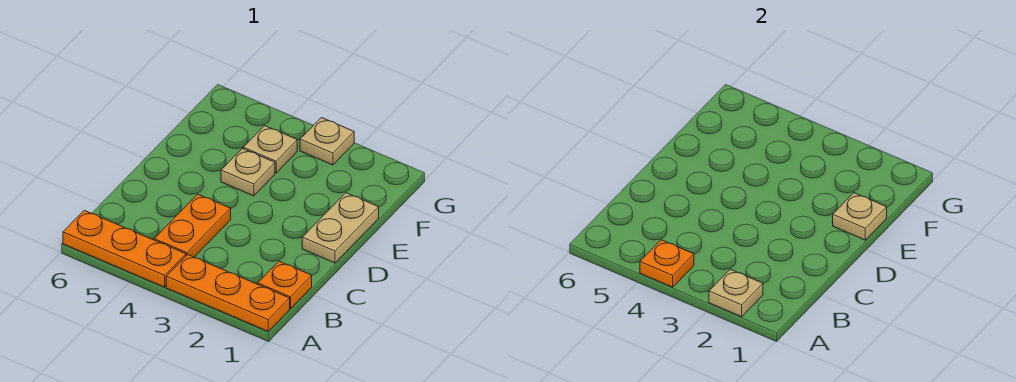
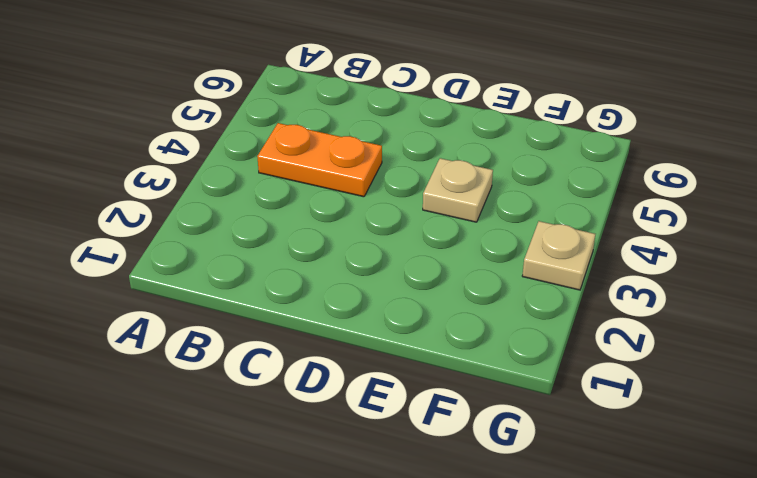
none -> orange plate A1:A3 level 1
none -> orange plate A4:A6 level 1

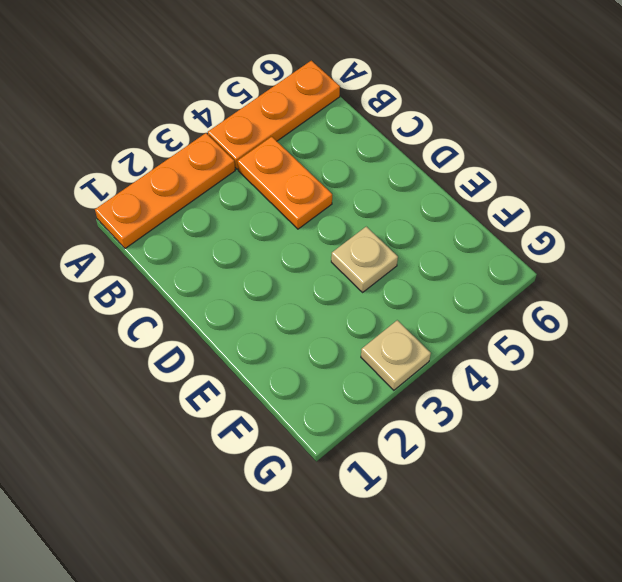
none -> orange plate B1 level 1
none -> tan plate D1:E1 level 1

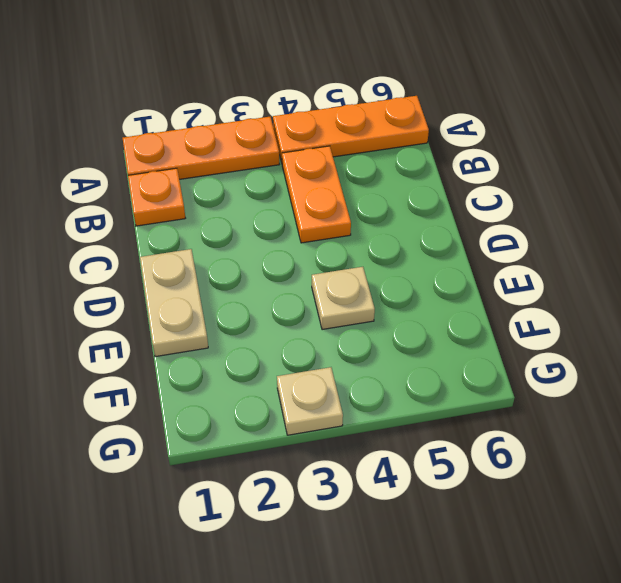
none -> tan plate F4 level 1
none -> tan plate A2 level 2

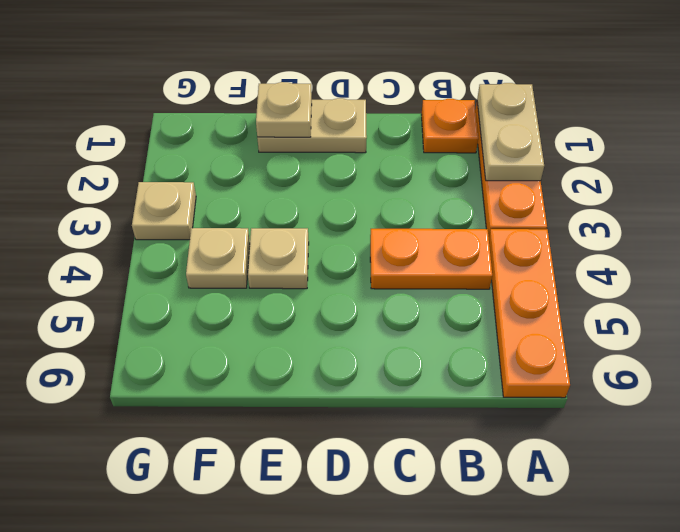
tan plate A1:A2 level 2 -> tan plate A2 level 2
none -> orange plate A4 level 2

